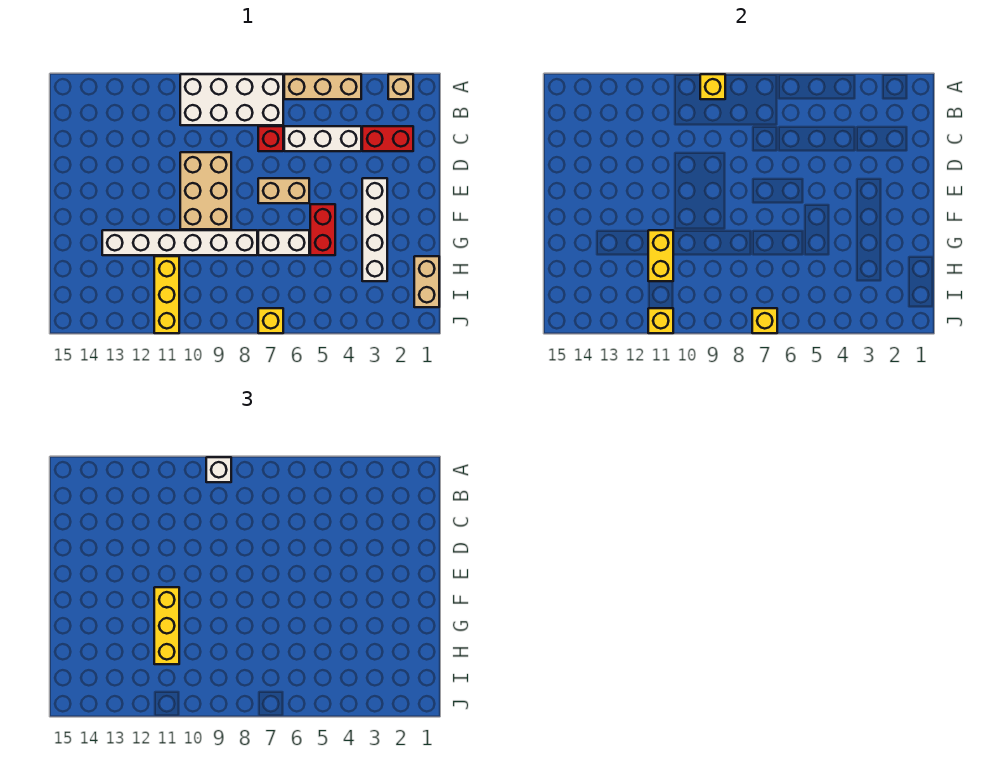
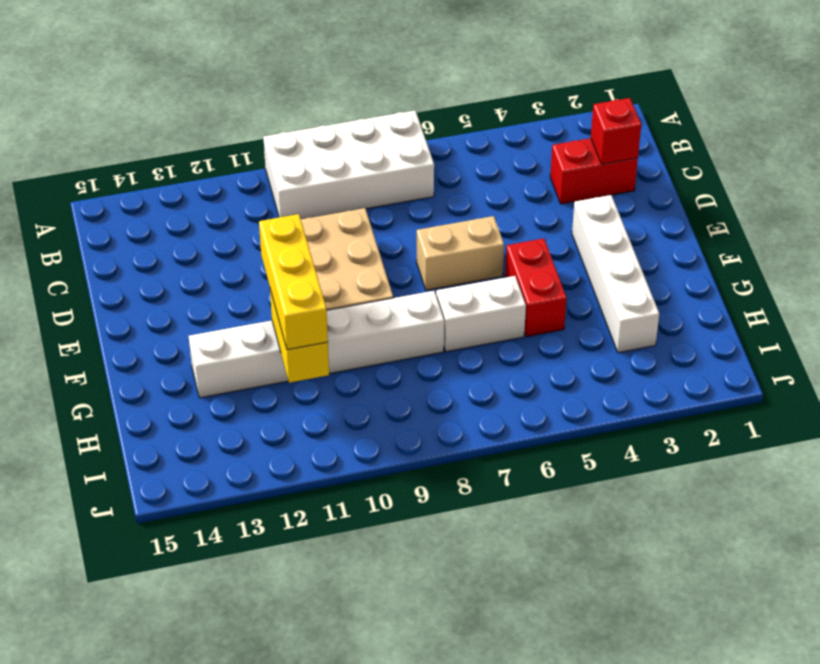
red brick C2 level 2 -> red brick C7 level 1
none -> tan brick A2 level 1
none -> tan brick A4:A6 level 1
none -> white brick C4:C6 level 1

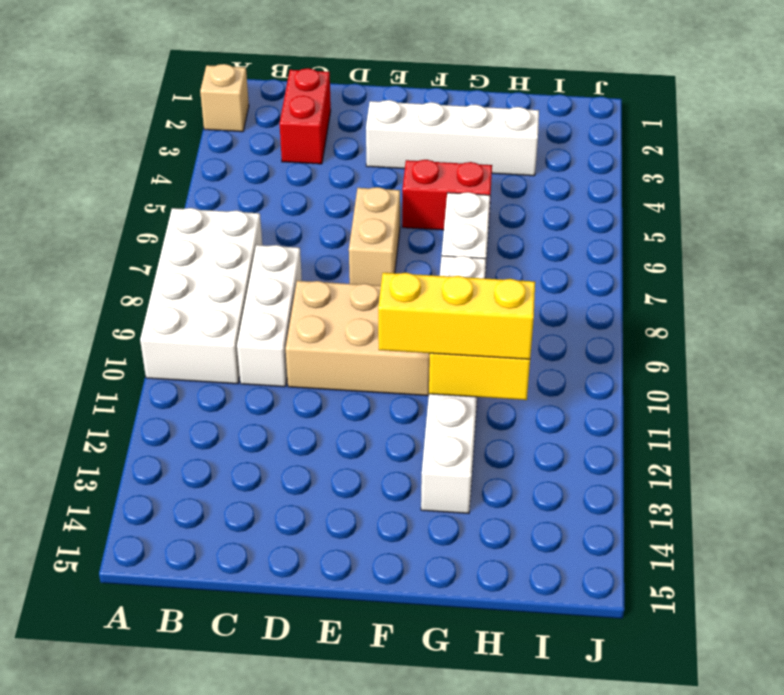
white brick C8:C10 level 1 -> white brick C4:C6 level 1
none -> tan brick A4:A6 level 1
none -> red brick C7 level 1
none -> tan brick H1:I1 level 1

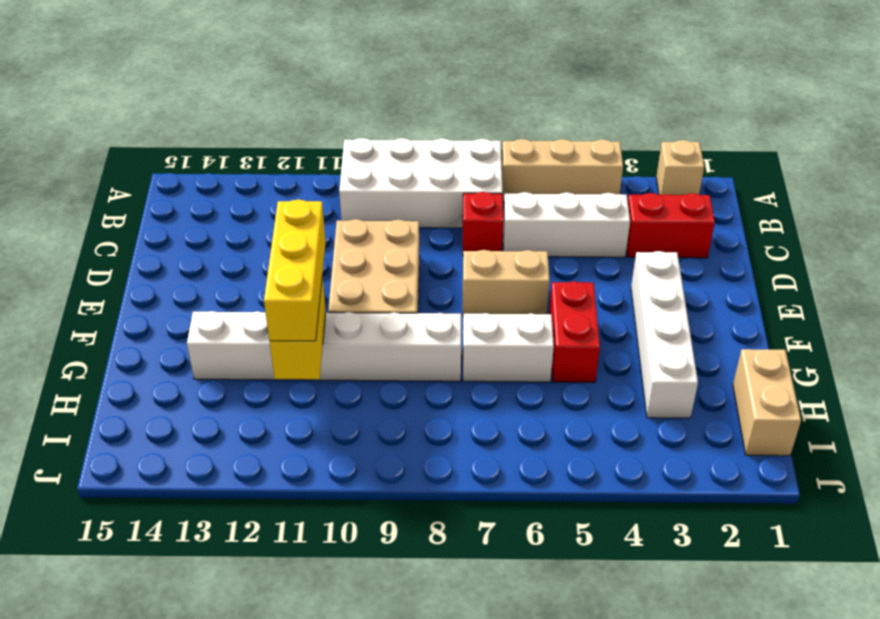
none -> yellow brick H11:J11 level 1
none -> yellow brick J7 level 1
none -> yellow brick A9 level 2

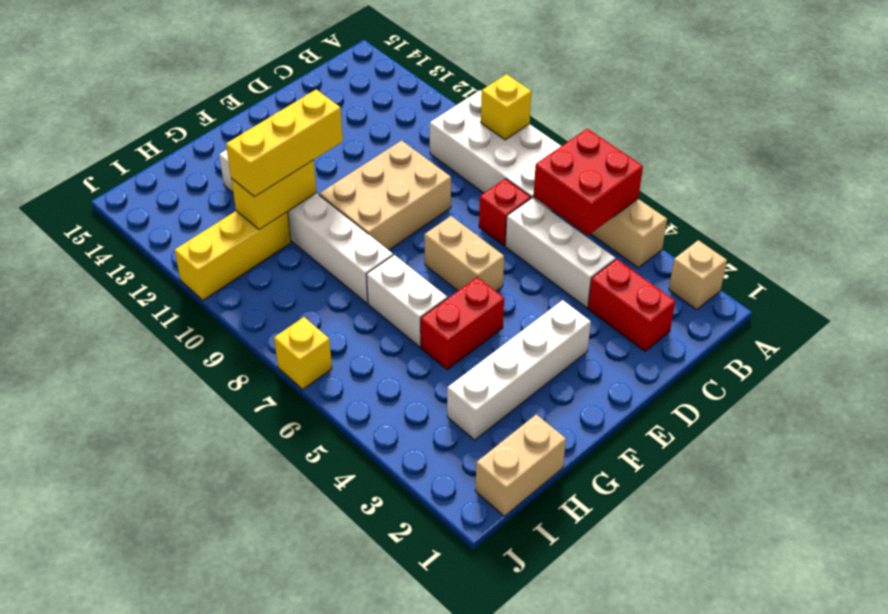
red brick A5:B6 level 2 -> none
none -> yellow brick J7 level 2
none -> yellow brick J11 level 2
none -> white brick A9 level 3

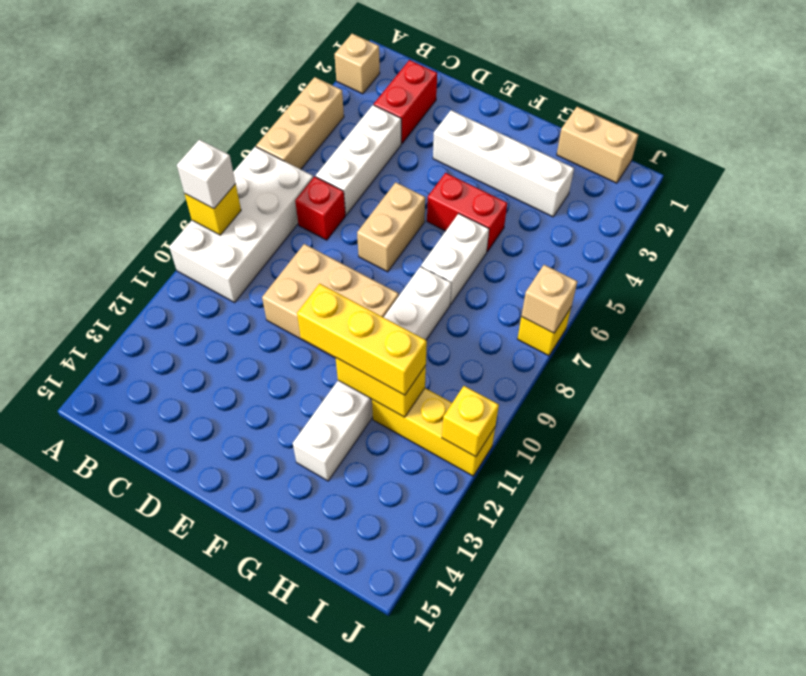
tan brick J7 level 2 -> yellow brick J7 level 2

